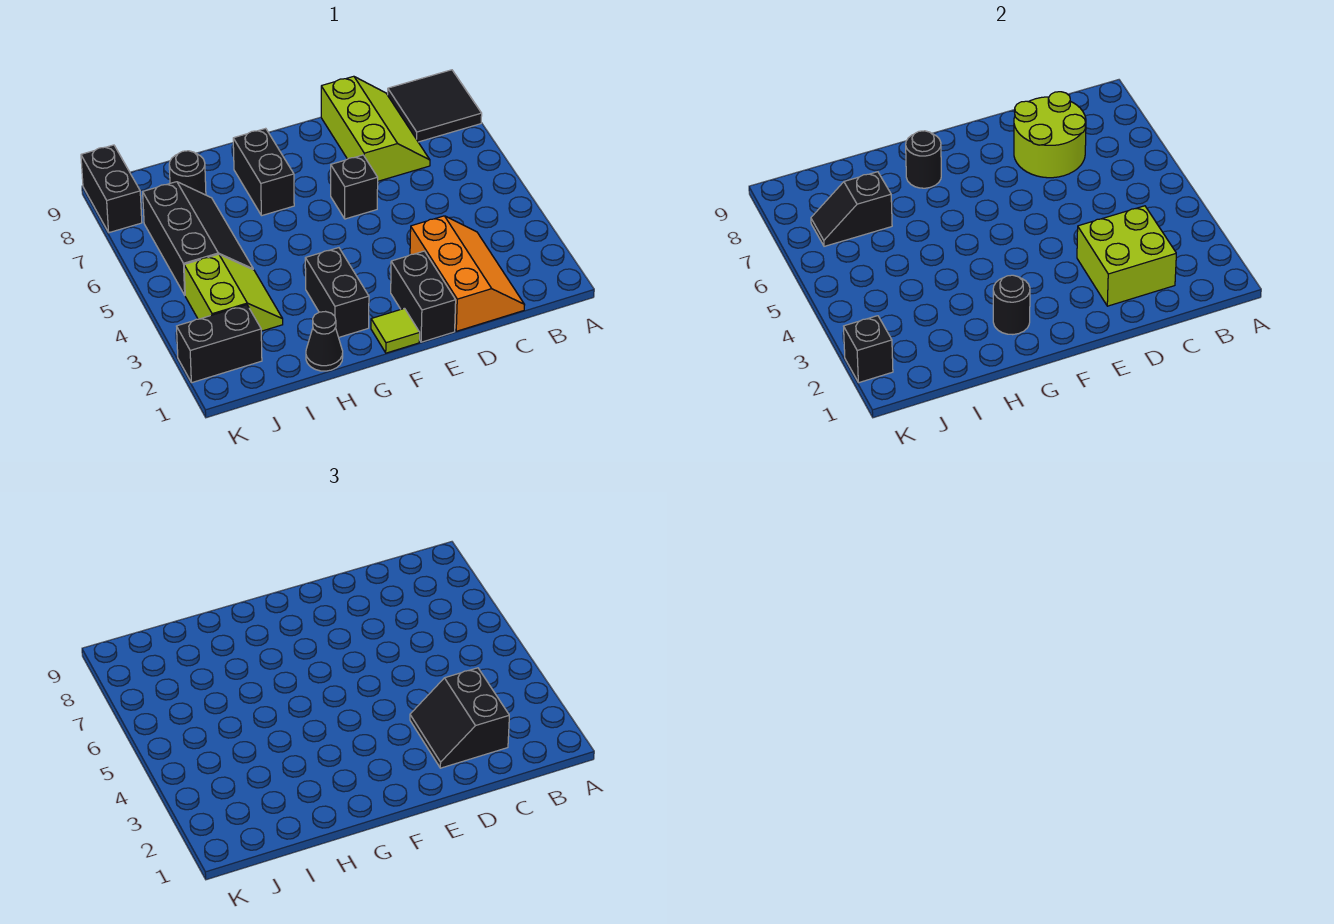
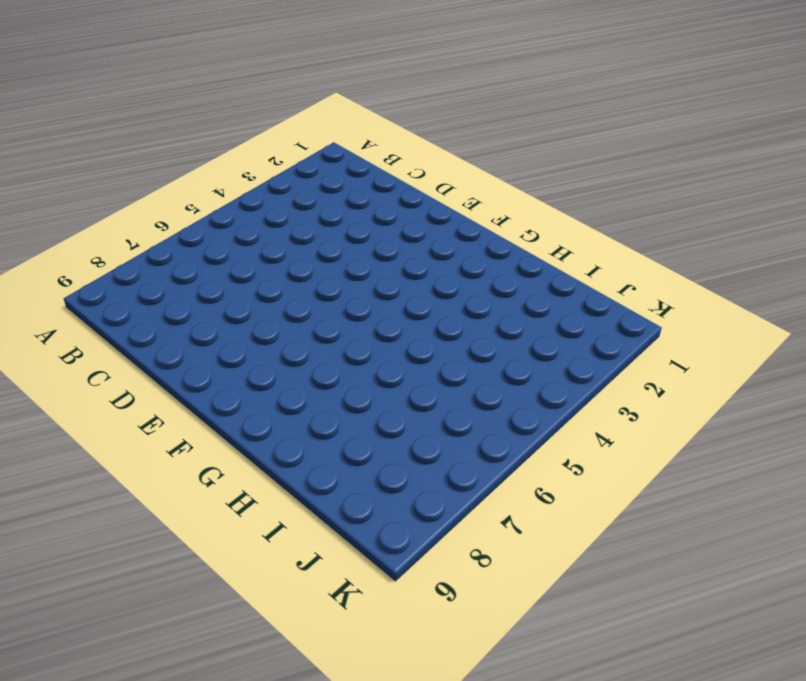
none -> black tile A8:B9 level 1
none -> orange slope C1:D3 level 1 top D
none -> lime slope C7:D9 level 1 top D

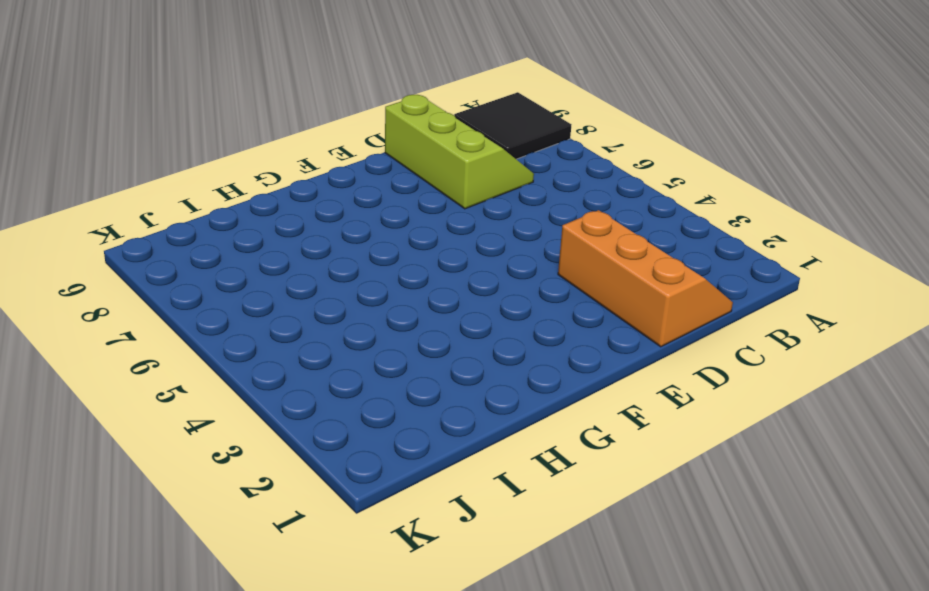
none -> black brick E1:E2 level 1
none -> black brick E6 level 1
none -> lime tile F1 level 1

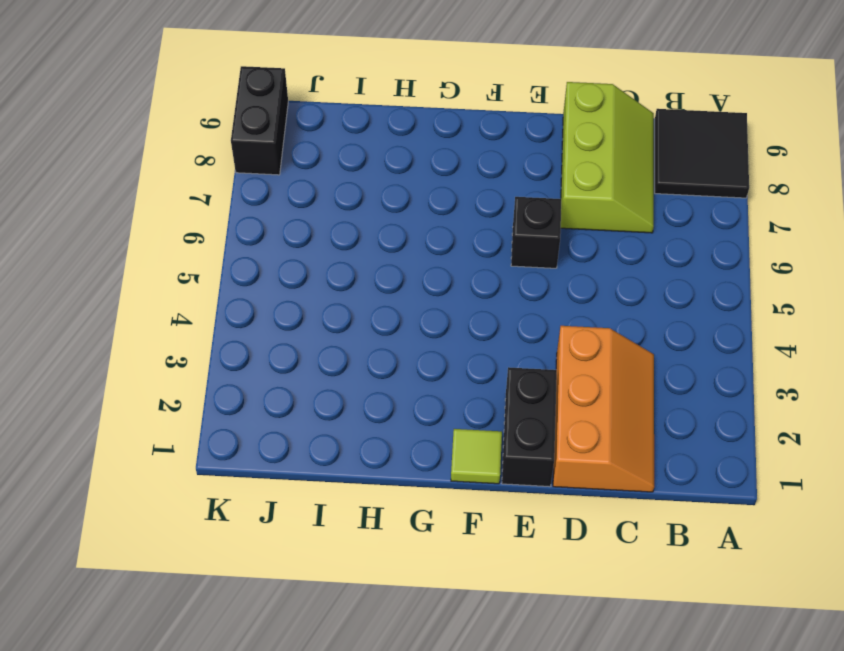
none -> black brick G2:G3 level 1
none -> black brick G7:G8 level 1
none -> black cone H1 level 1

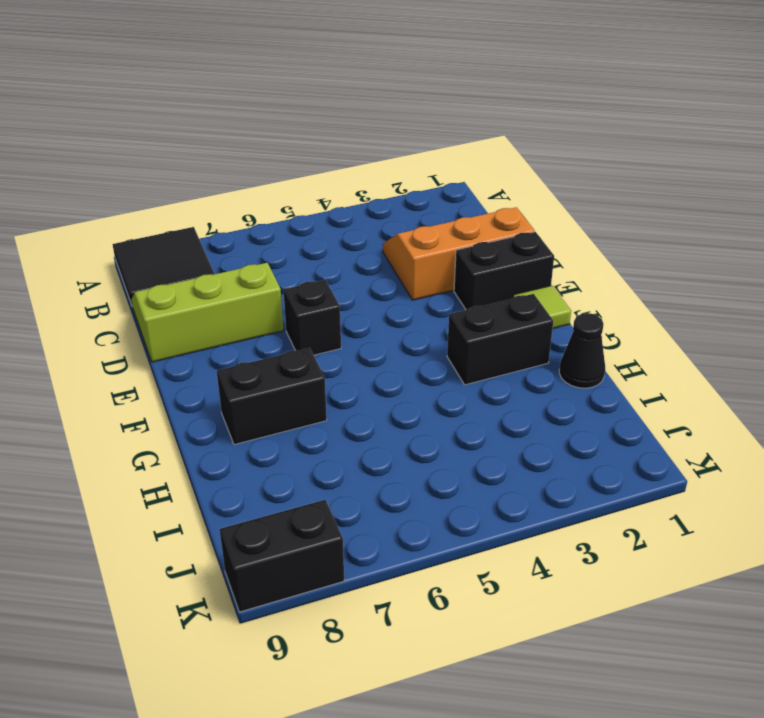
none -> lime slope I3:J4 level 1 top J
none -> black slope I5:J7 level 1 top J
none -> black round brick I8 level 1

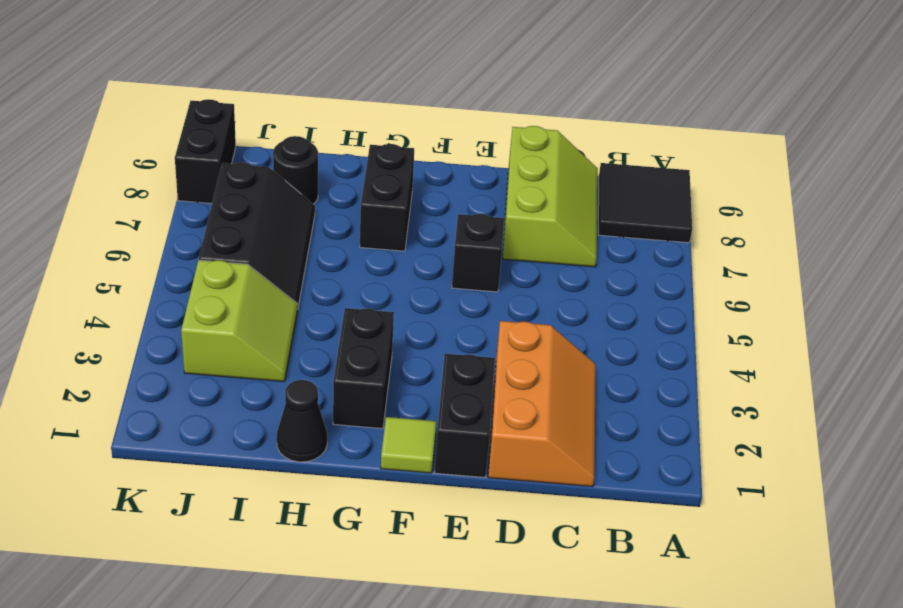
none -> black brick J2:K2 level 1
none -> lime brick C2:D3 level 2
none -> lime round brick C7:D8 level 2

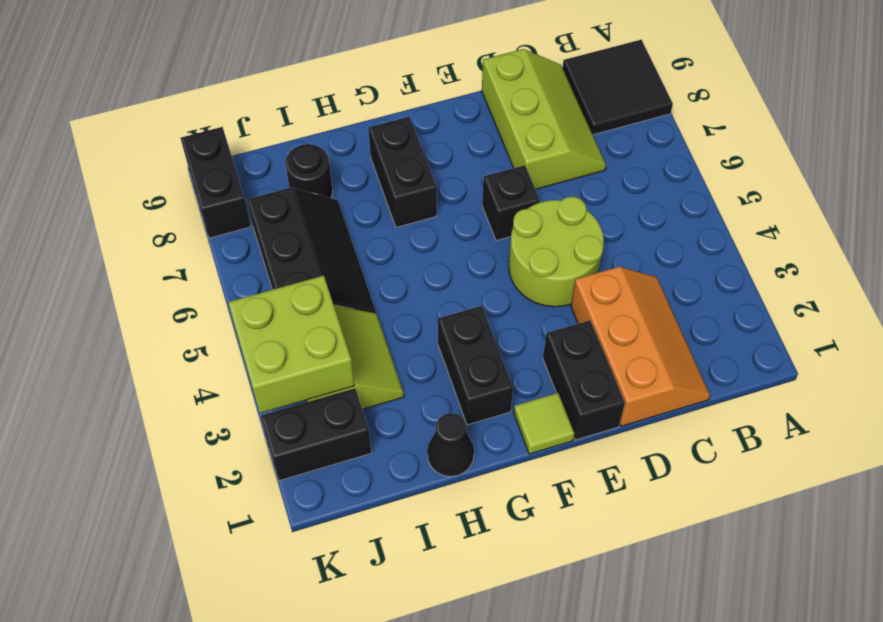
lime round brick D4:E5 level 1 -> lime round brick C7:D8 level 2
lime brick J3:K4 level 2 -> lime brick C2:D3 level 2
none -> black round brick G2 level 2
none -> black round brick G8 level 2
none -> black slope I7:J7 level 2 top I

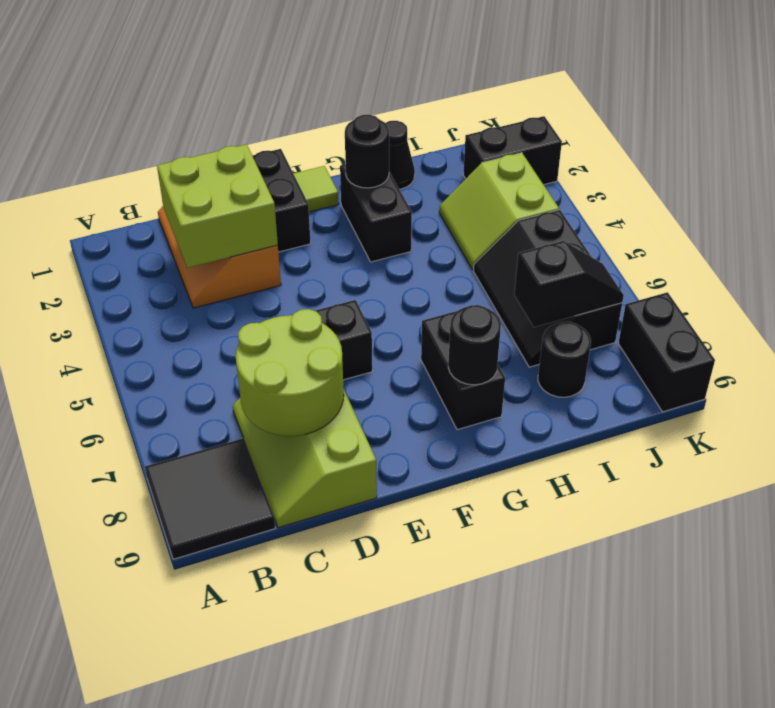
none -> black brick K2 level 2
none -> black slope C2:D3 level 3 top C

